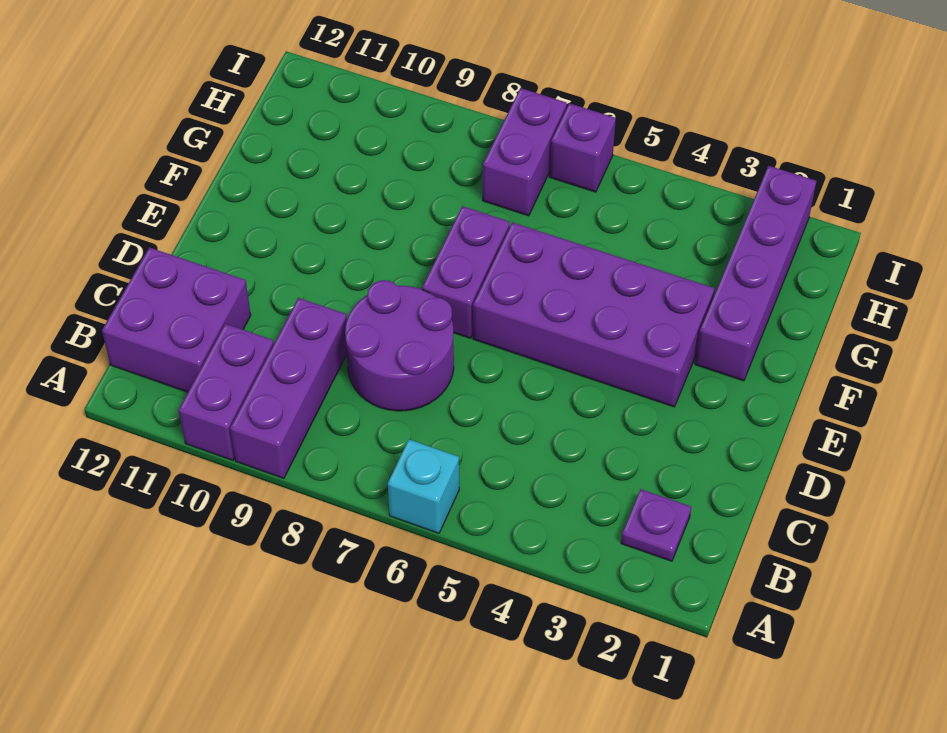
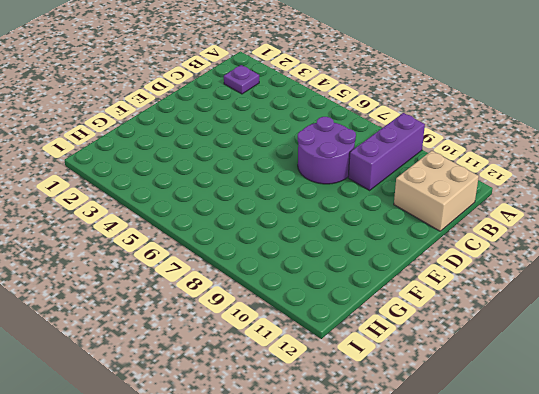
tan brick B11:C12 level 1 -> purple brick B11:C12 level 1
none -> cyan brick A6 level 1
none -> purple brick A10:B10 level 1

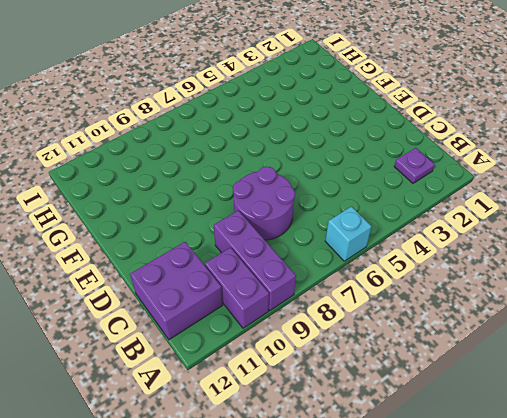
none -> purple brick E3:F6 level 1
none -> purple brick E7:F7 level 1

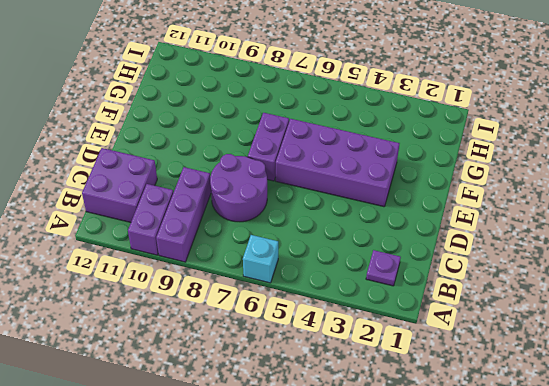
none -> purple brick F2:I2 level 1
none -> purple brick H7:I7 level 1

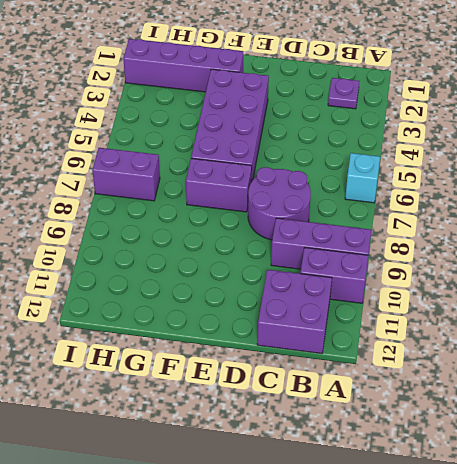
none -> purple brick I6 level 1

